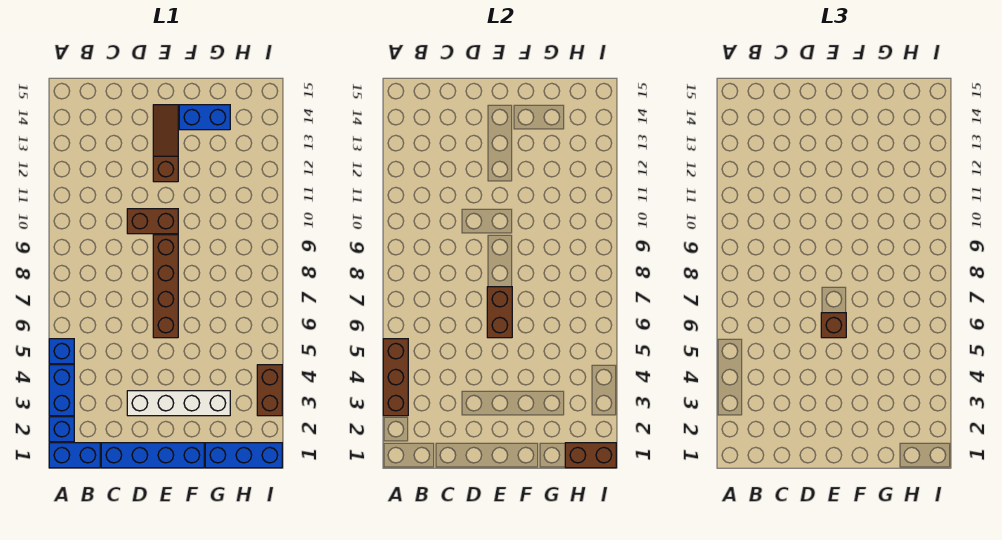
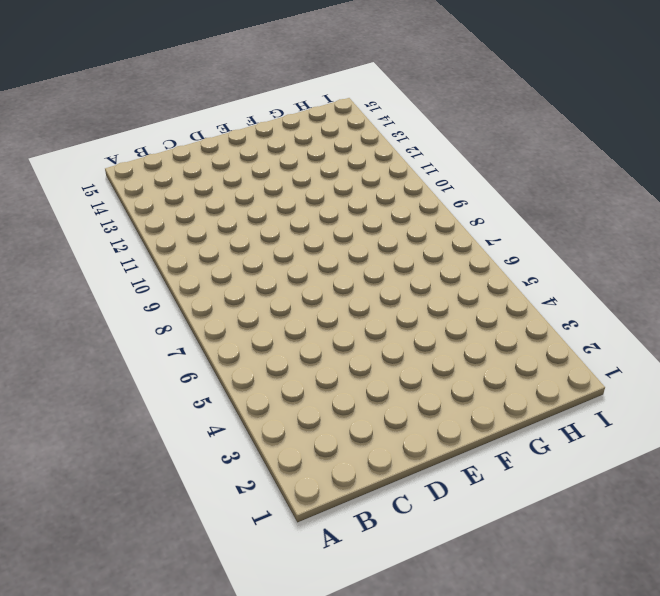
none -> blue brick A1:B1 level 1
none -> blue brick A2 level 1
none -> blue brick A3:A4 level 1

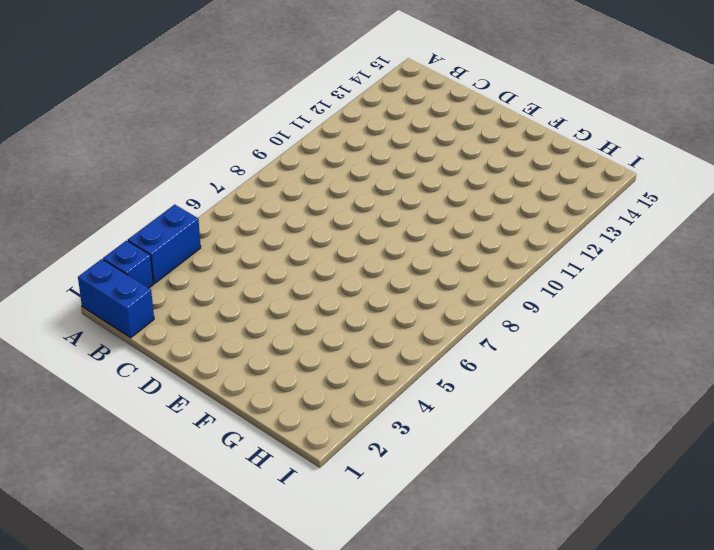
none -> blue brick A5 level 1
none -> blue brick C1:F1 level 1
none -> white brick D3:G3 level 1

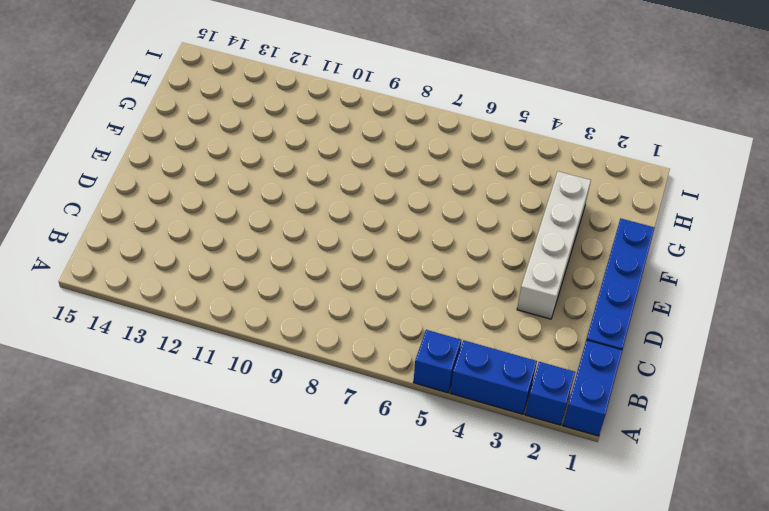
none -> brown brick D10:E10 level 1
none -> brown brick E6:E9 level 1
none -> brown slope E12:E14 level 1 top 12

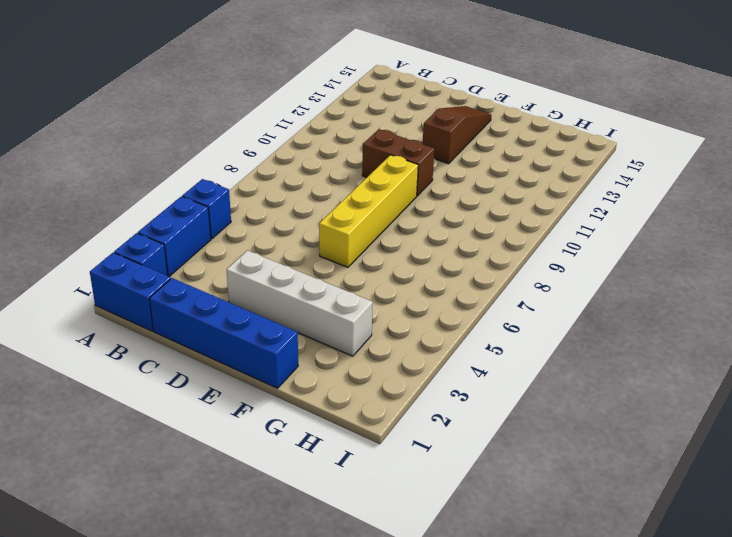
yellow brick E6:E9 level 1 -> brown brick E6:E9 level 1
none -> blue brick F14:G14 level 1
none -> blue brick G1:I1 level 1
none -> brown brick I3:I4 level 1

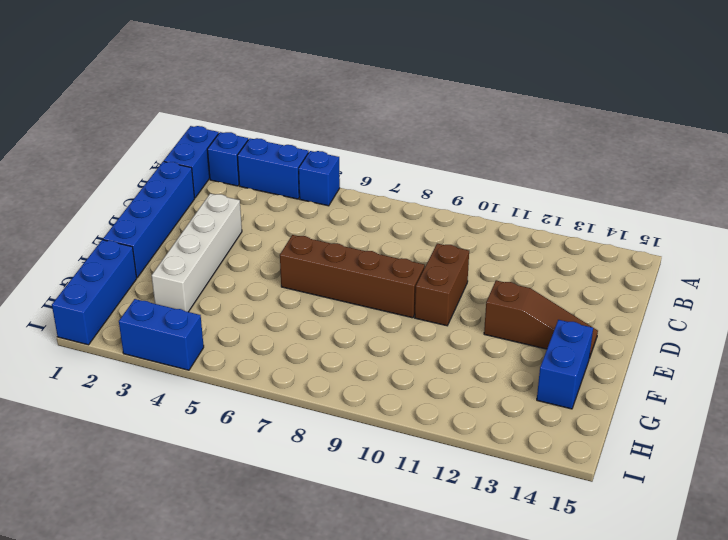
blue brick I3:I4 level 1 -> brown brick I3:I4 level 1
none -> brown brick A3:A5 level 2
none -> brown brick E6:E7 level 2
none -> brown brick H1:I1 level 2

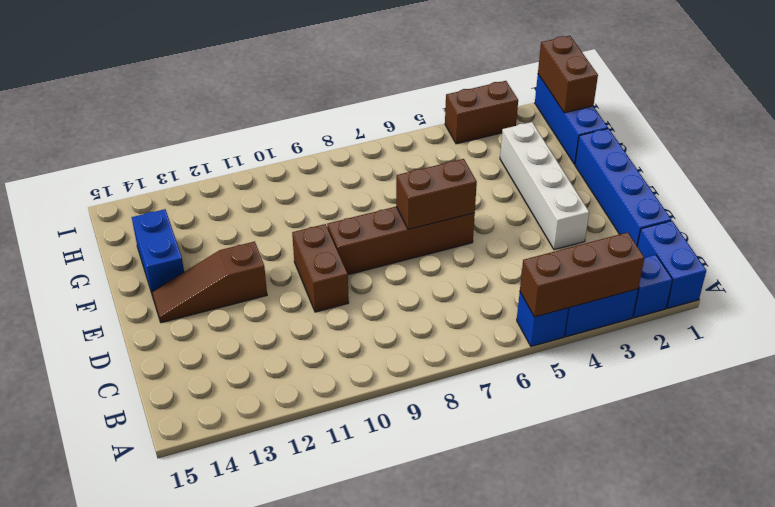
none -> brown brick E6 level 3

